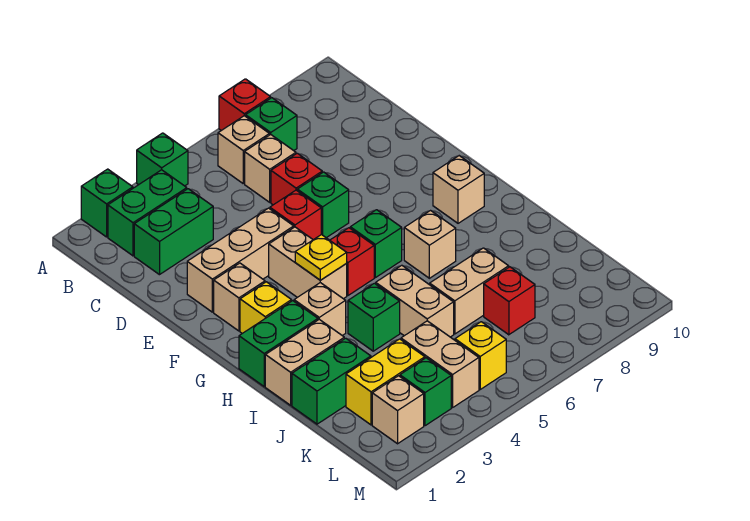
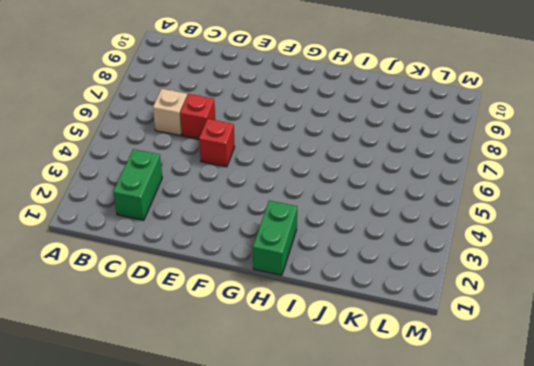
none -> green brick A2 level 1
none -> green brick A4 level 1
none -> red brick A7 level 1
none -> green brick B2:B3 level 1

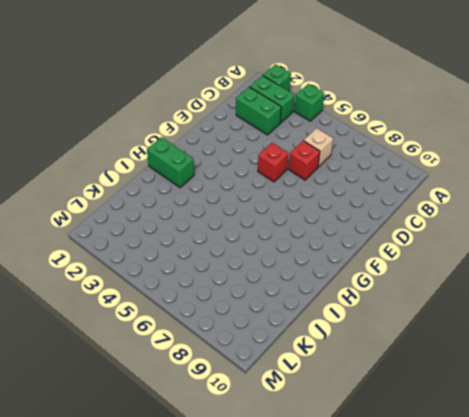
none -> red brick A7 level 1
none -> tan brick B6 level 1
none -> green brick B7 level 1
none -> tan brick E2:E4 level 1

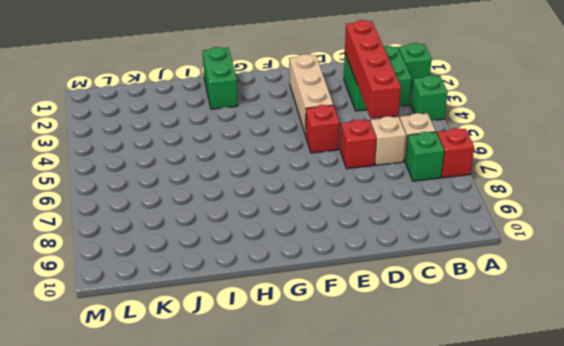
red brick C2:C5 level 2 -> none
none -> green brick E6 level 1
none -> tan brick F2 level 1
none -> tan brick F4:G4 level 1
none -> yellow brick G2 level 1

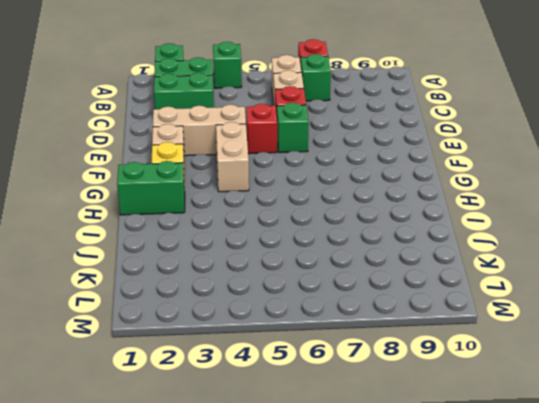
none -> red brick G5 level 1
none -> green brick G6 level 1
none -> tan brick G9 level 1
none -> tan brick H3 level 1

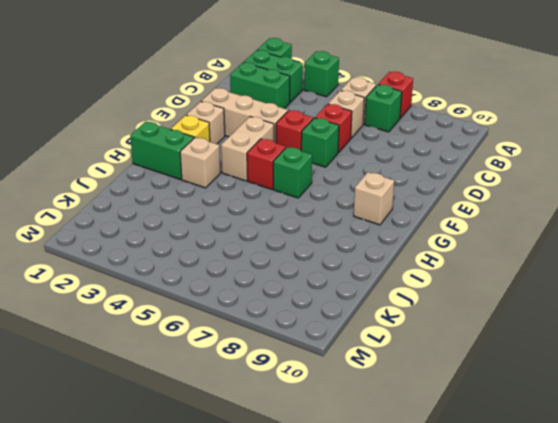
none -> tan brick H7 level 1
none -> tan brick I1:I2 level 1
none -> green brick I4 level 1
none -> tan brick I5:J5 level 1

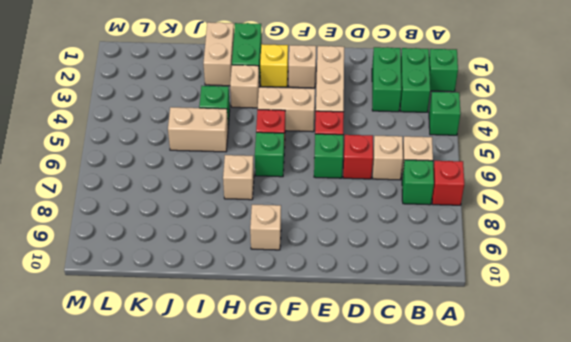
none -> green brick J1:J2 level 1
none -> tan brick J6:J7 level 1
none -> yellow brick K2:K3 level 1
none -> tan brick K4:L4 level 1

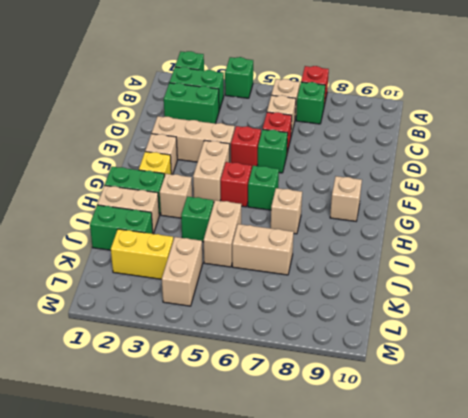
none -> red brick K7 level 1
none -> tan brick L2 level 1
none -> green brick L3 level 1
none -> yellow brick L5 level 1

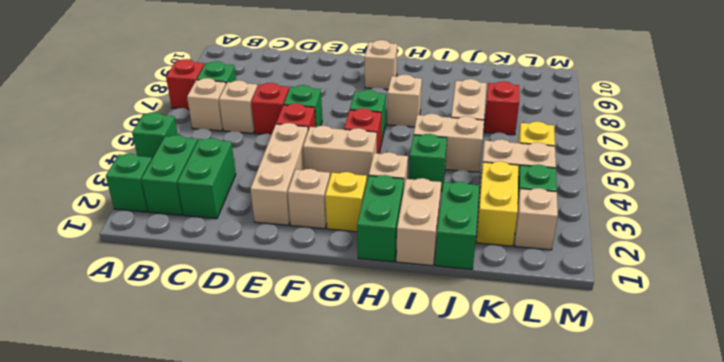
none -> yellow plate G4 level 2

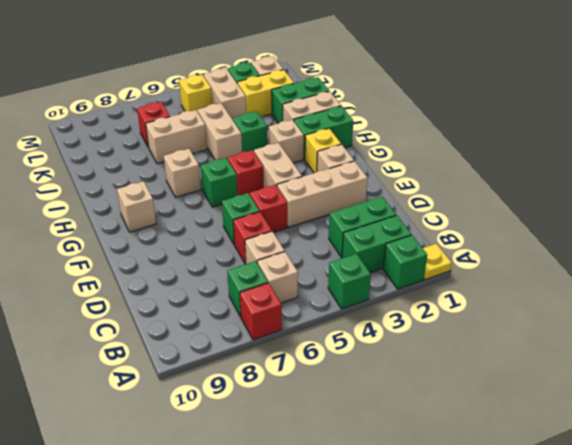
yellow plate A1 level 1 -> yellow plate G4 level 2

